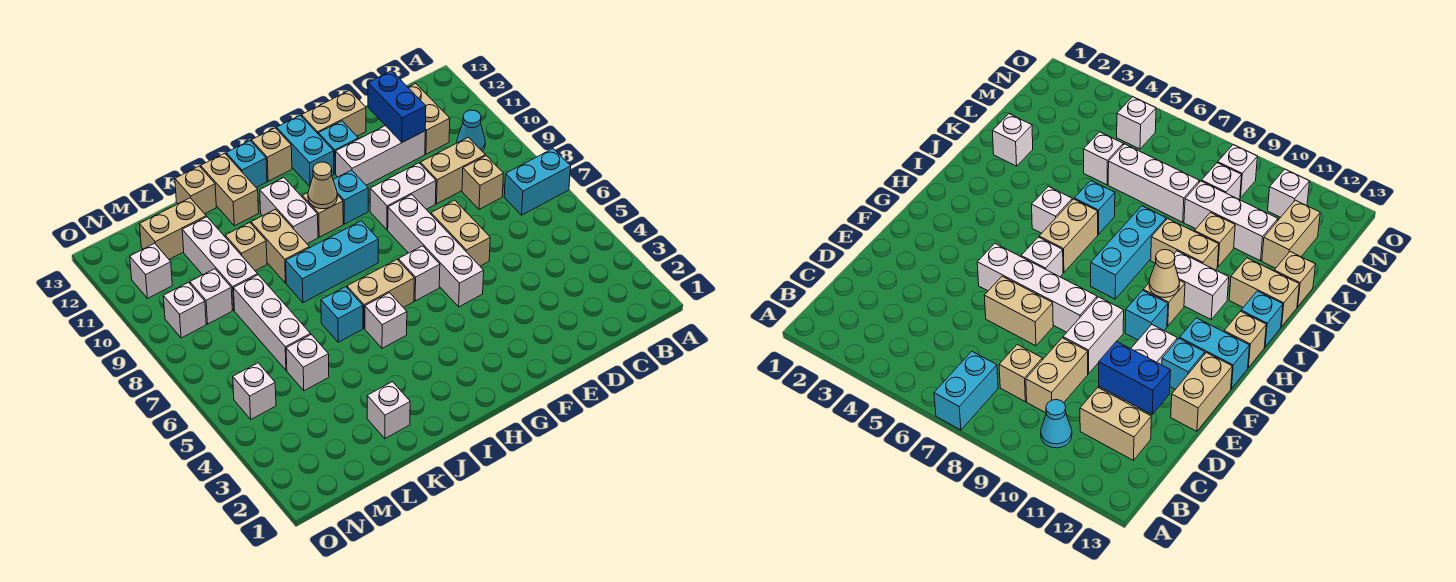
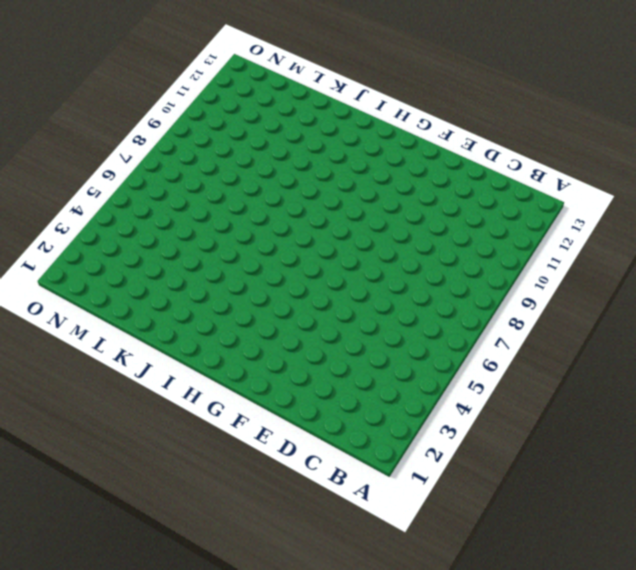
none -> cyan brick A7:B7 level 1
none -> cyan cone B10 level 1
none -> tan brick C8 level 1
none -> tan brick C9:D9 level 1

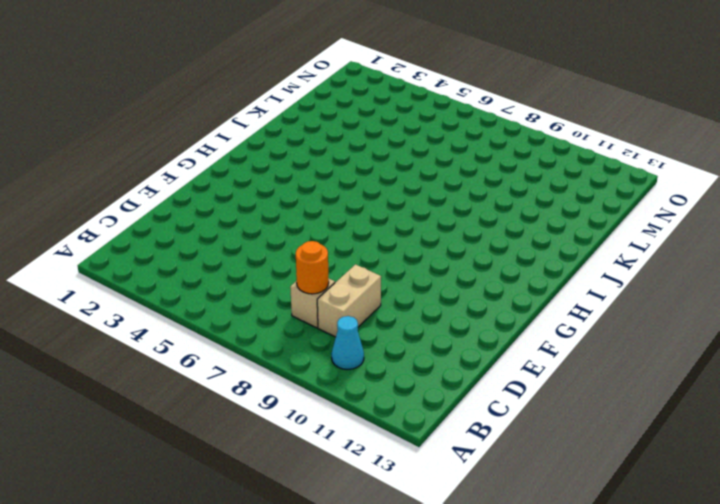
orange round brick C8 level 2 -> none
none -> cyan brick A7:B7 level 1
none -> tan brick C11:C12 level 1
none -> white brick D11:F11 level 1
none -> tan brick E6:E7 level 1

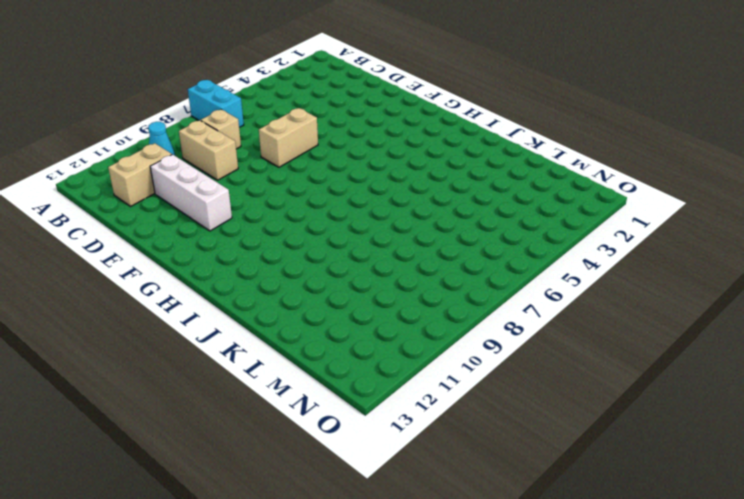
none -> white brick E9:F9 level 1
none -> tan brick E13:F13 level 1
none -> white brick F5:F8 level 1
none -> cyan brick F12 level 1

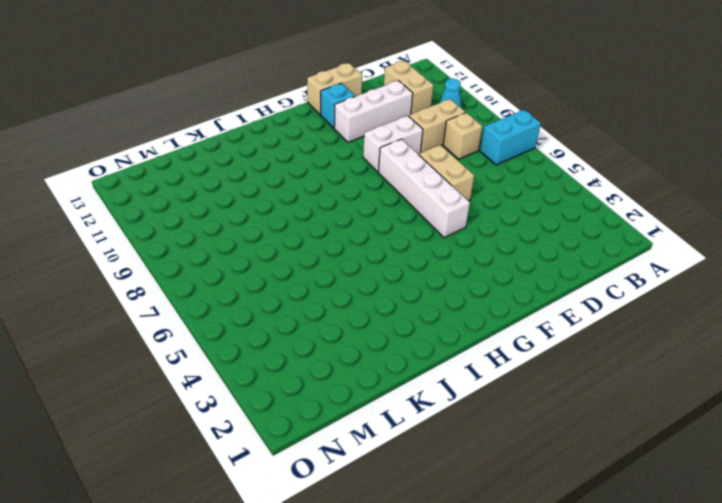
none -> white brick G6 level 1
none -> cyan brick G10 level 1
none -> cyan brick G12:G13 level 1
none -> tan brick H6:I6 level 1

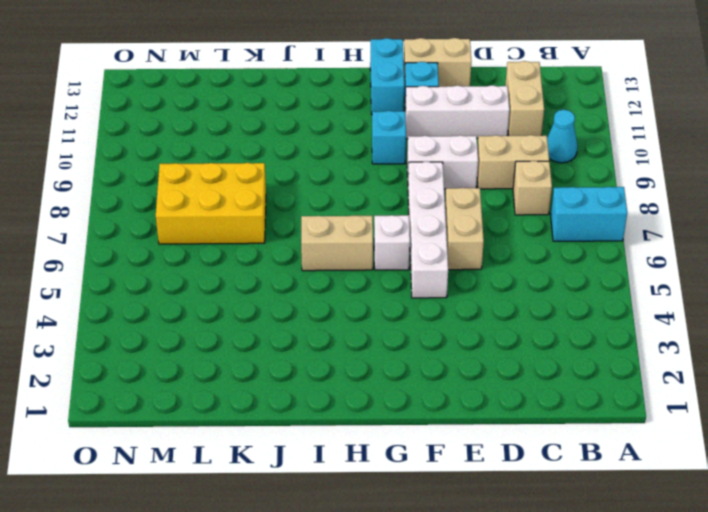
yellow brick K7:M8 level 1 -> white brick L6:L8 level 1
none -> cyan brick H8:J8 level 1
none -> tan brick H10 level 1
none -> tan brick H13 level 1
none -> white brick I5 level 1

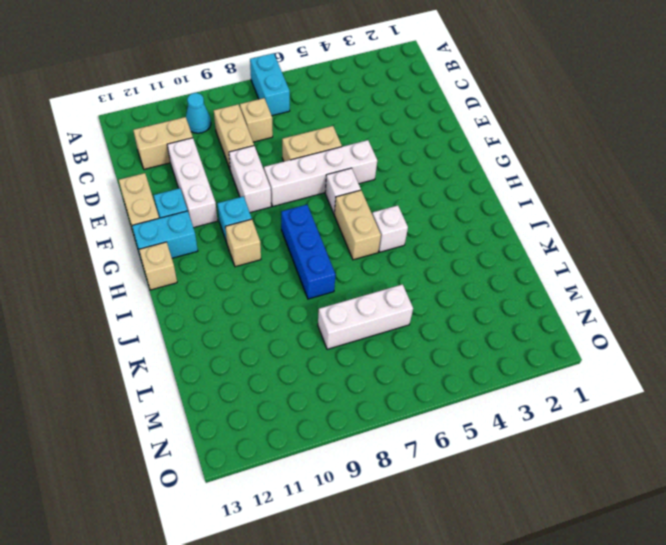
blue brick H8:J8 level 1 -> cyan brick H8:J8 level 1
none -> white brick I10:I11 level 1
none -> cyan brick I13 level 1
none -> cyan brick J6 level 1
none -> tan brick J9:J10 level 1

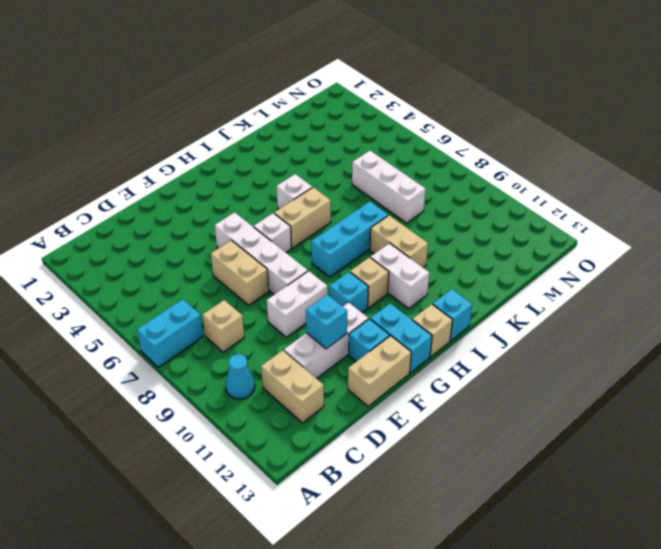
cyan brick E11 level 2 -> cyan brick J6 level 1
none -> tan brick C9:D9 level 1
none -> tan brick J12:J13 level 1
none -> white brick K2 level 1
none -> tan brick K10 level 1

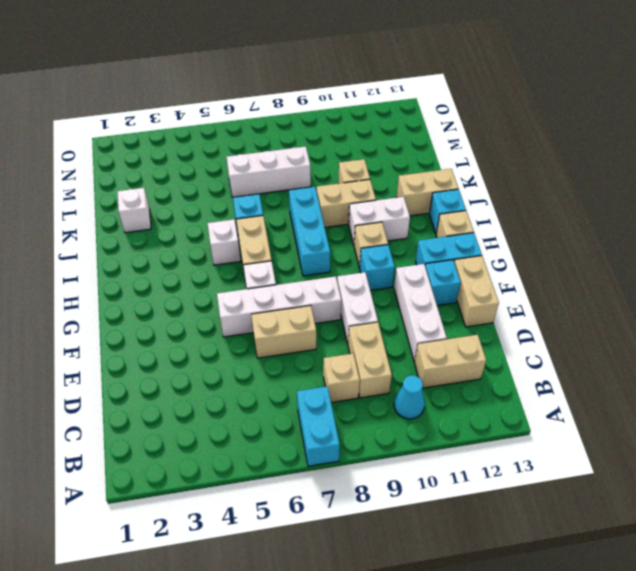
none -> tan brick K13 level 1
none -> white brick L5 level 1
none -> white brick L9:L11 level 1
none -> tan brick L12:M12 level 1

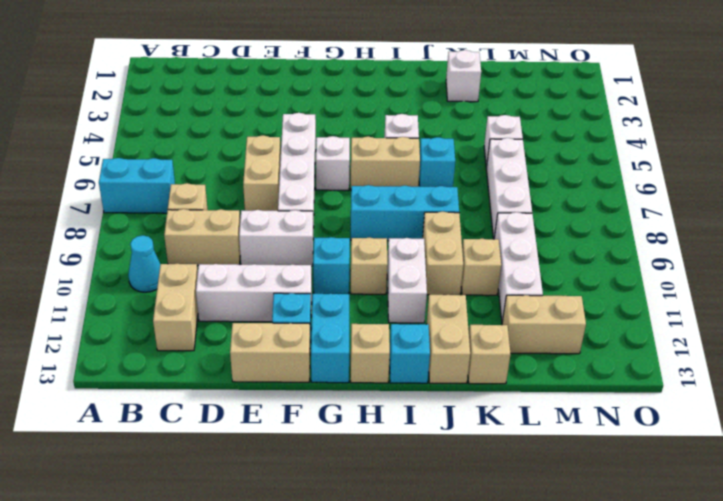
none -> white brick M9 level 1
none -> white brick N5 level 1
none -> white brick N9 level 1
none -> white brick N11 level 1

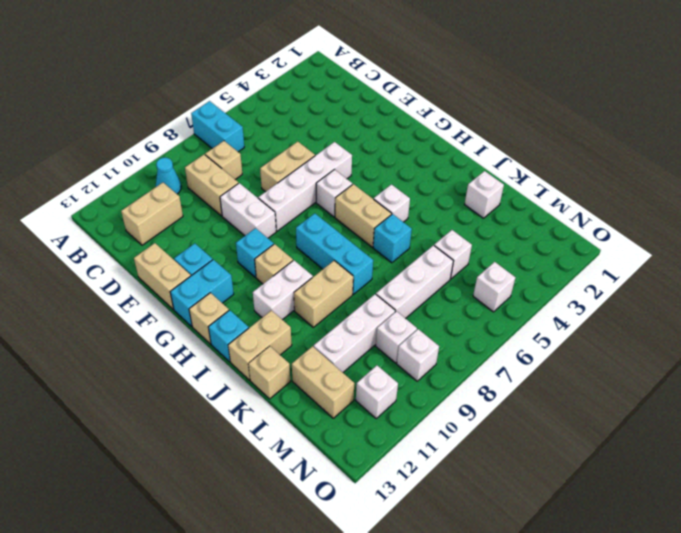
none -> white brick D11:F11 level 1
none -> tan brick K10 level 1
none -> blue brick D11:D12 level 2
none -> tan cone H10 level 2

